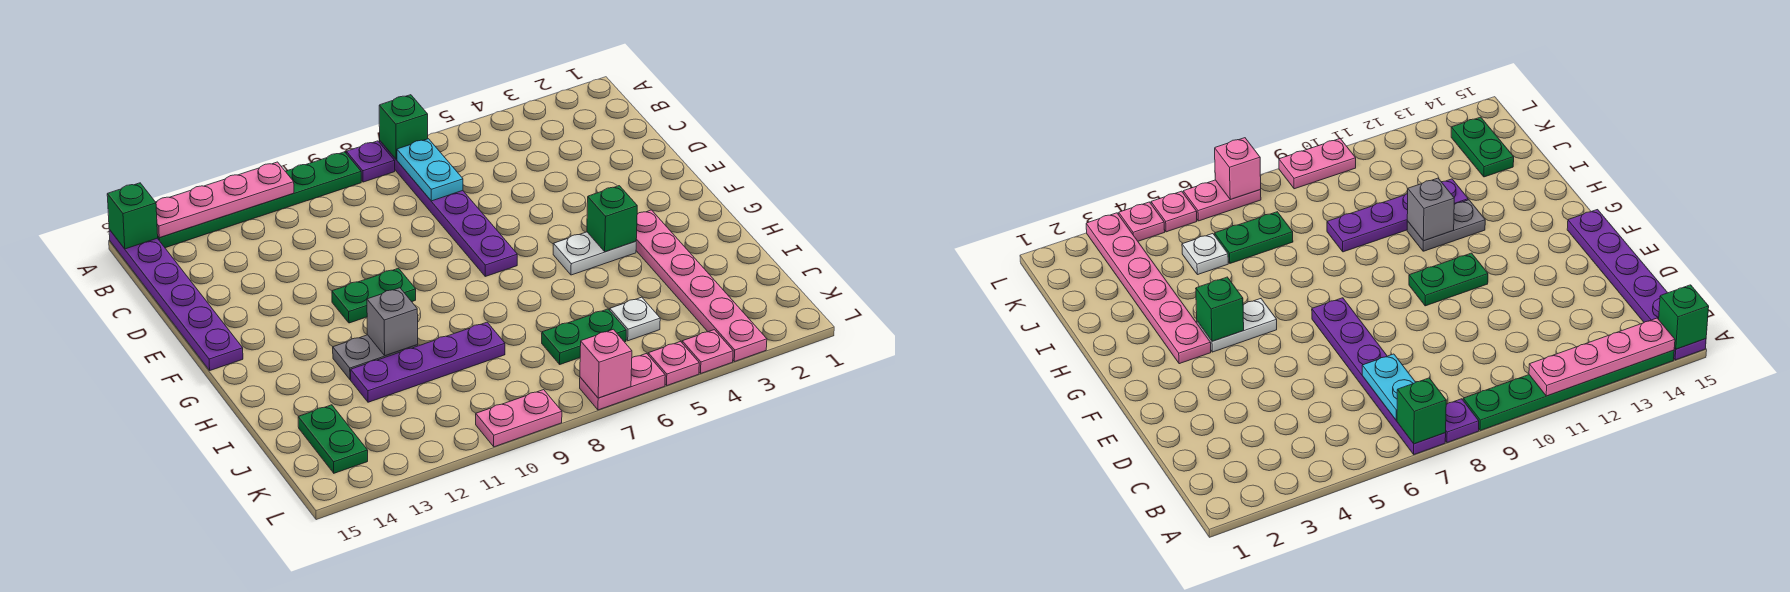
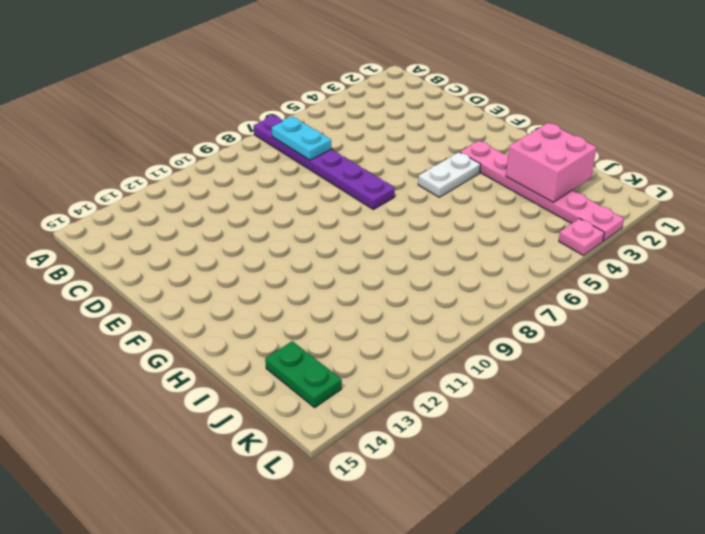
pink brick I2:J3 level 2 -> none
none -> purple plate A8 level 1
none -> green plate A9:A14 level 1
none -> purple plate A15:F15 level 1

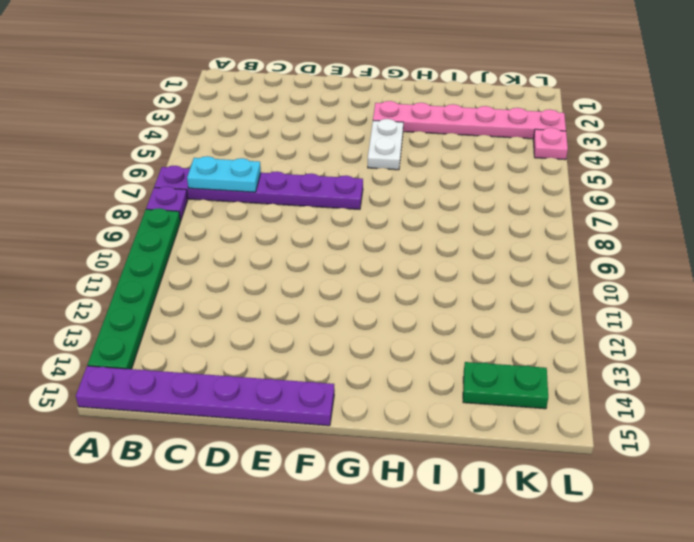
none -> green plate F10:F11 level 1
none -> grey plate H11:H12 level 1
none -> purple plate I9:I12 level 1

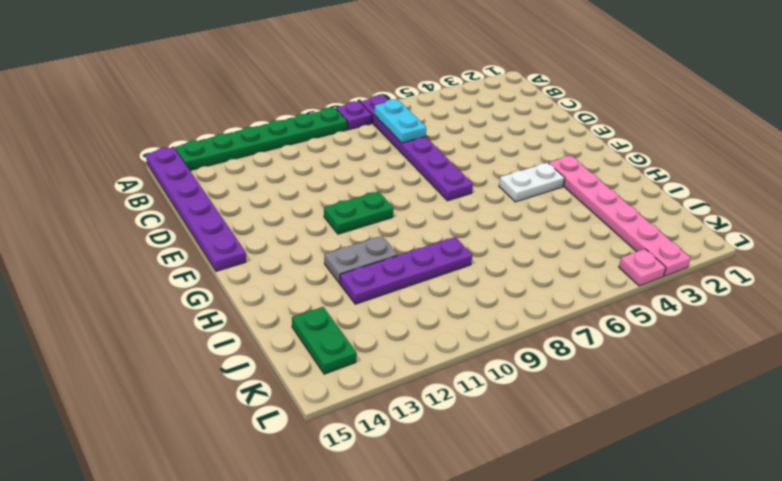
none -> white plate J5 level 1
none -> green plate J6:J7 level 1
none -> pink plate L5 level 1

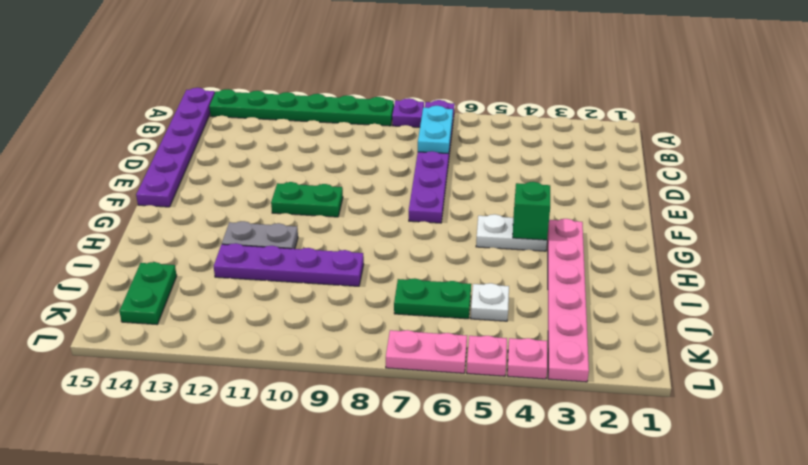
none -> pink plate L9:L10 level 1
none -> green brick A7 level 2
none -> pink plate A11:A14 level 2

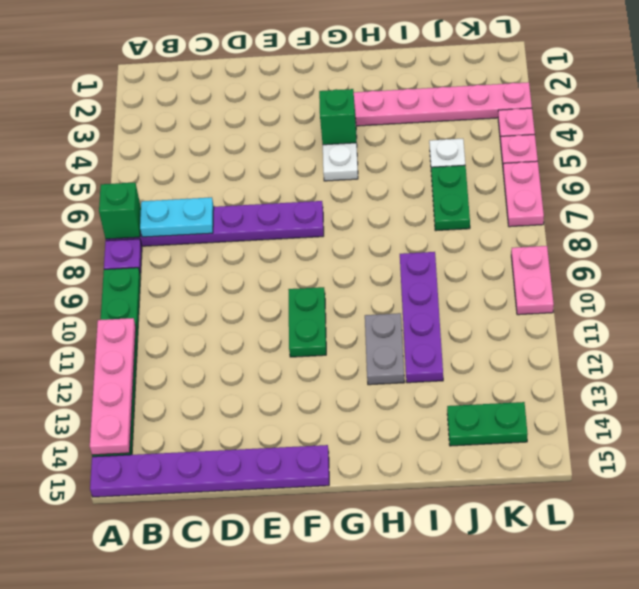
none -> green brick A15 level 2
none -> grey brick H11 level 2
none -> pink brick L7 level 2

